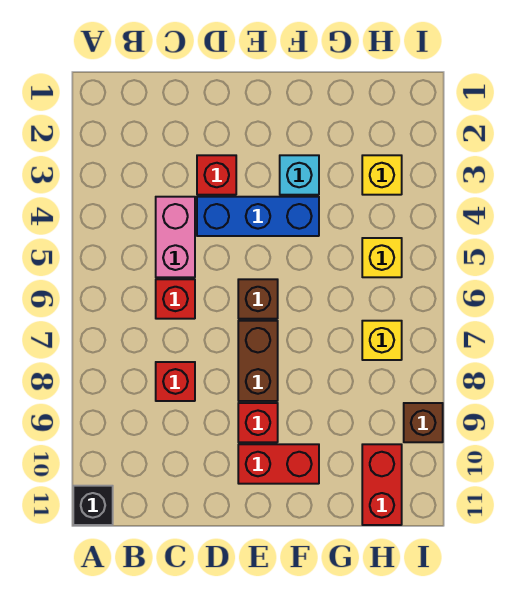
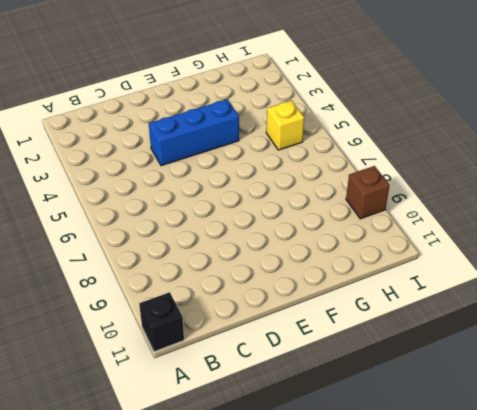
none -> pink brick C4:C5 level 1
none -> red brick C6 level 1
none -> red brick C8 level 1

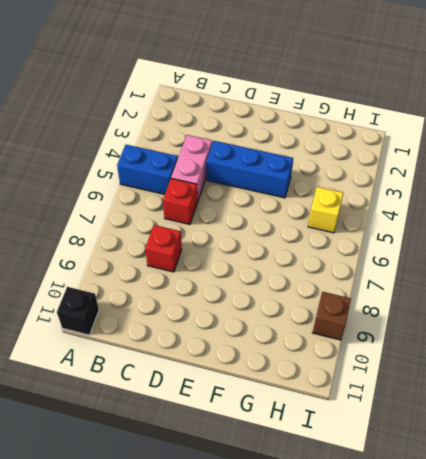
blue brick A5:B5 level 1 -> none
none -> red brick D3 level 1
none -> brown brick E6 level 1
none -> brown brick E7:E8 level 1

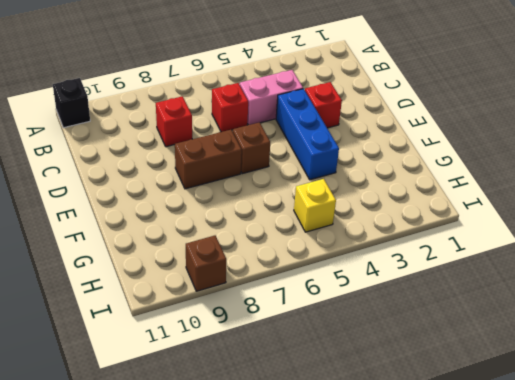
none -> red brick E9 level 1
none -> red brick E10:F10 level 1
none -> cyan brick F3 level 1

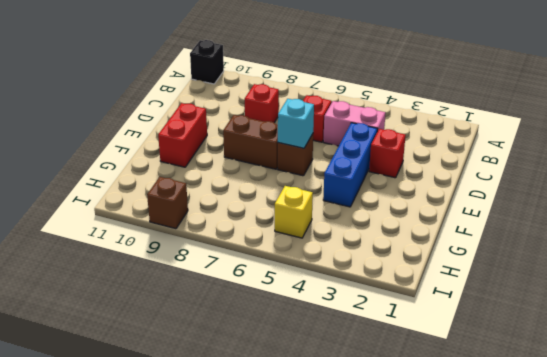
cyan brick E6 level 2 -> cyan brick F3 level 1
none -> red brick E9 level 1
none -> yellow brick H3 level 1
none -> yellow brick H7 level 1

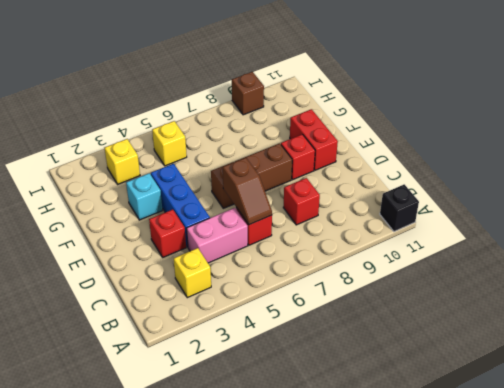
yellow brick B3 level 1 -> yellow brick H7 level 1
brown slope C6:D6 level 2 top D -> none
none -> red brick H10:H11 level 1

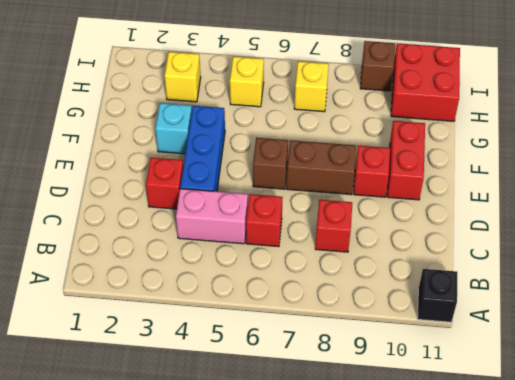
red brick H10:I11 level 1 -> red brick H10:H11 level 1

